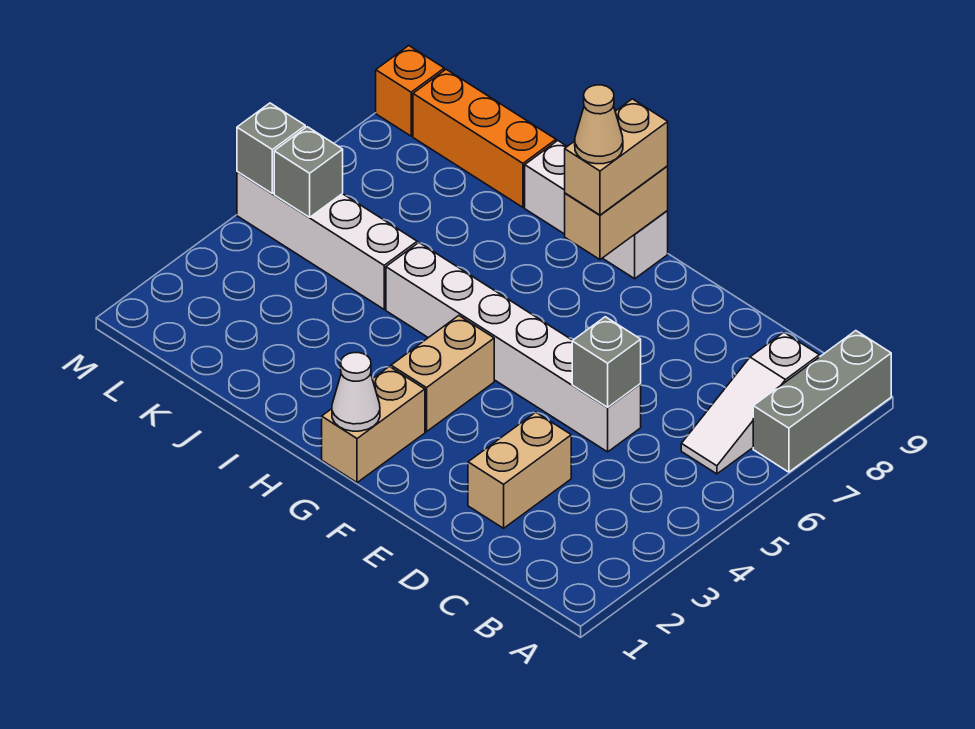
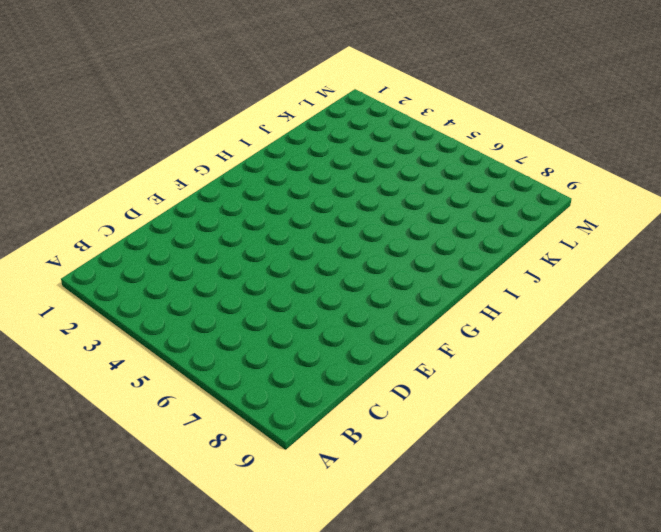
none -> grey brick A7:A9 level 1
none -> white slope B6:B8 level 1 top 8
none -> tan brick D2:D3 level 1

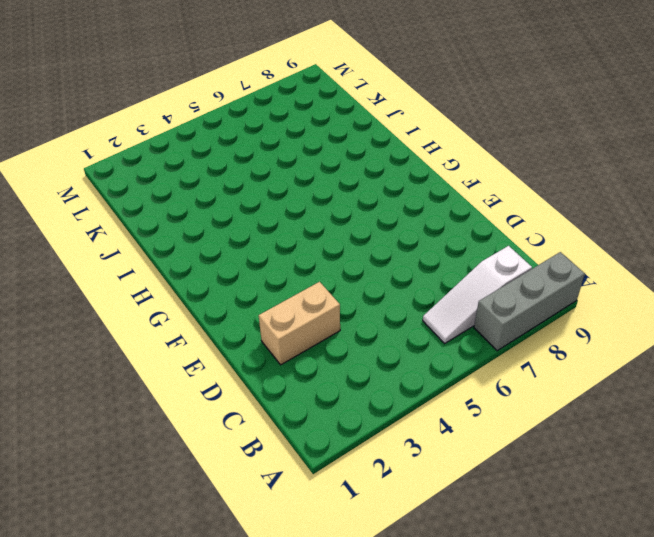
none -> white brick D5:I5 level 1
none -> tan brick G1:G2 level 1
none -> tan brick G3:G4 level 1

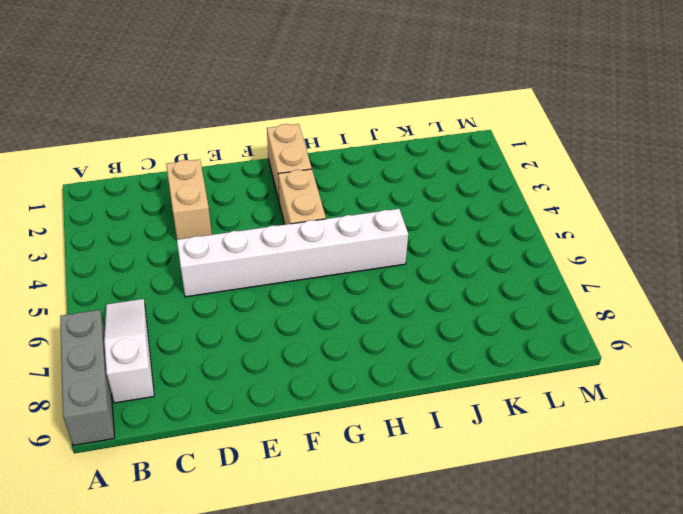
none -> white brick G9:I9 level 1
none -> white brick J5:M5 level 1
none -> orange brick J9:L9 level 1

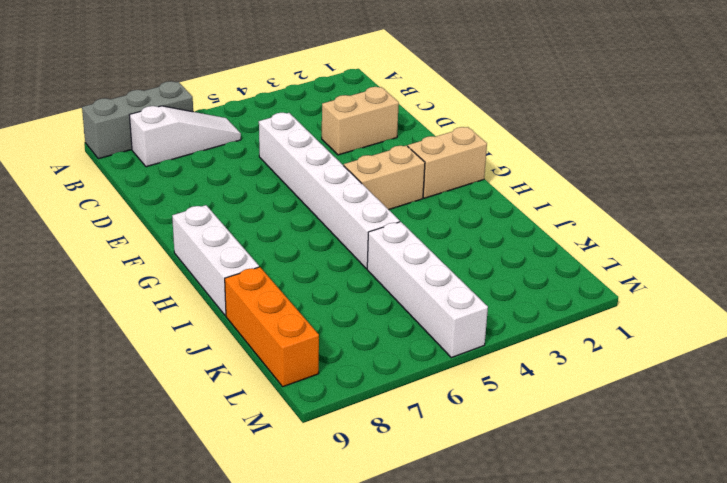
none -> orange brick M9 level 1
none -> grey brick D5 level 2
none -> white cone G1 level 2

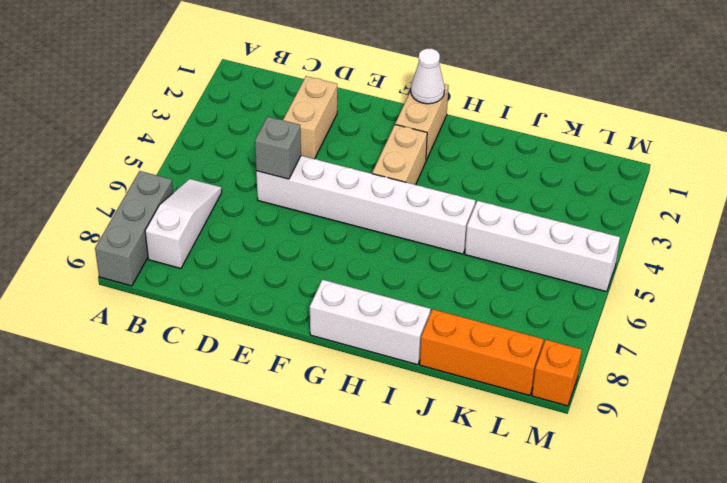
none -> tan brick G8:G9 level 2
none -> grey brick L5 level 2
none -> grey brick M5 level 2

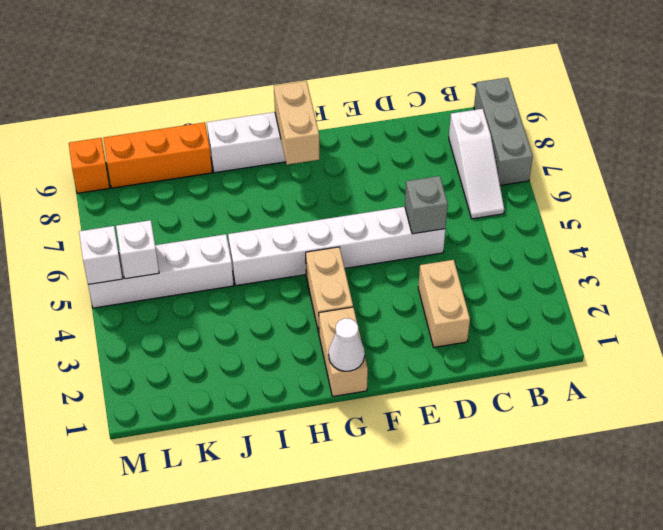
white brick L5 level 2 -> grey brick L5 level 2
white brick M5 level 2 -> grey brick M5 level 2
none -> tan brick G8:G9 level 3
none -> tan cone G8 level 4

